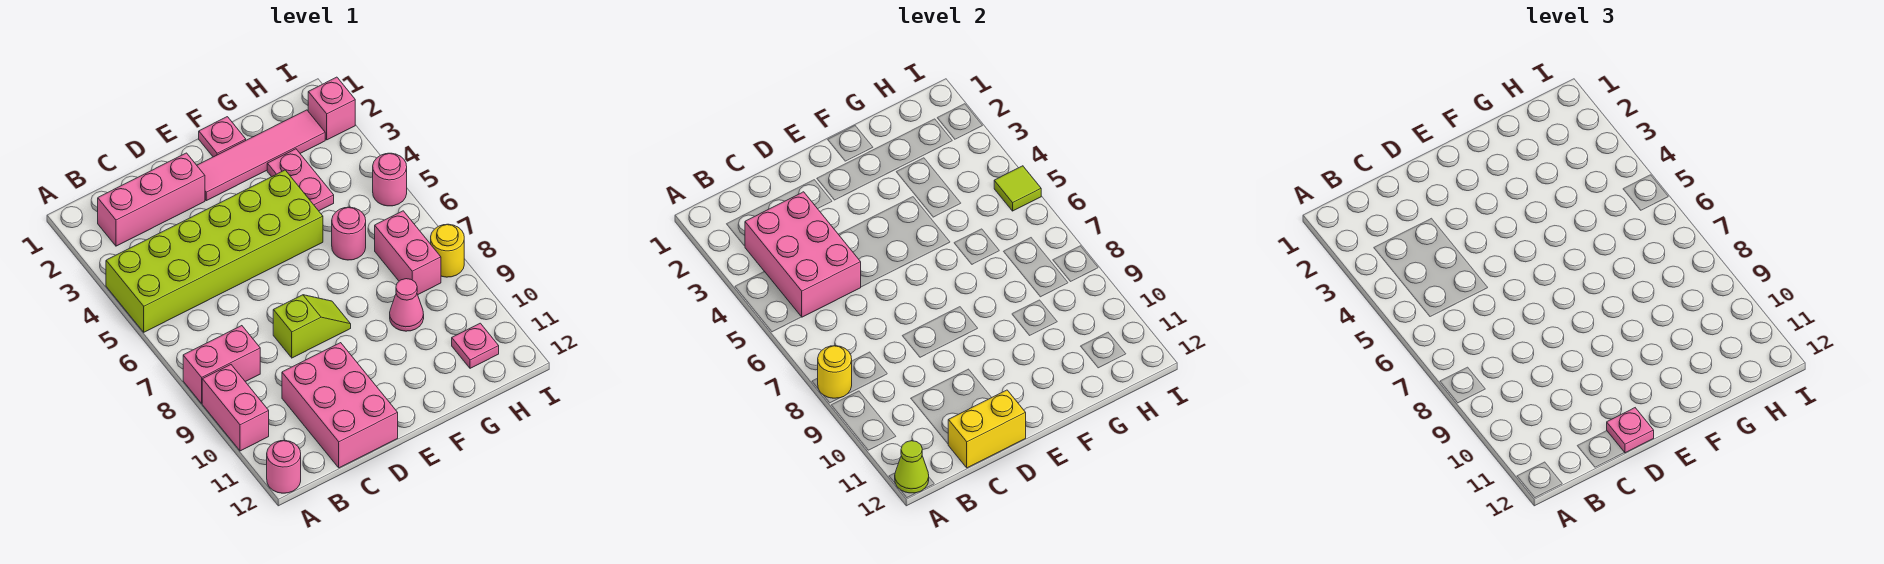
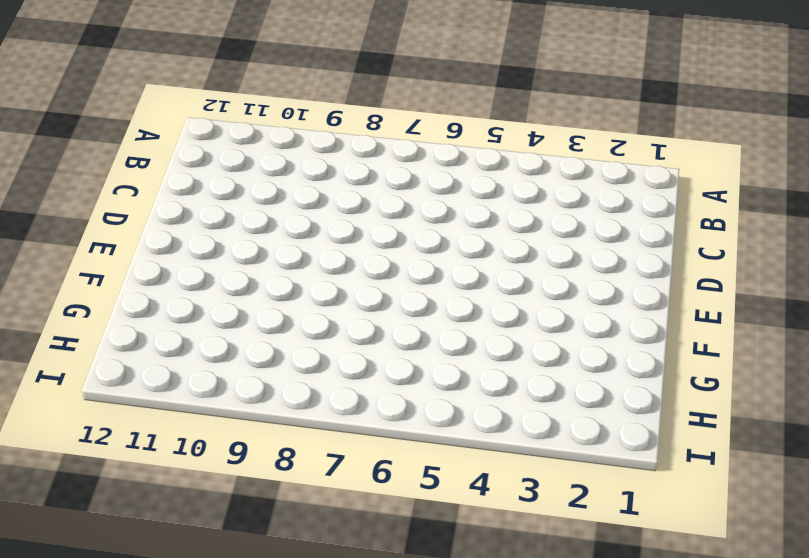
none -> lime brick A4:F5 level 1
none -> pink brick A8:B8 level 1
none -> pink brick A9:A10 level 1

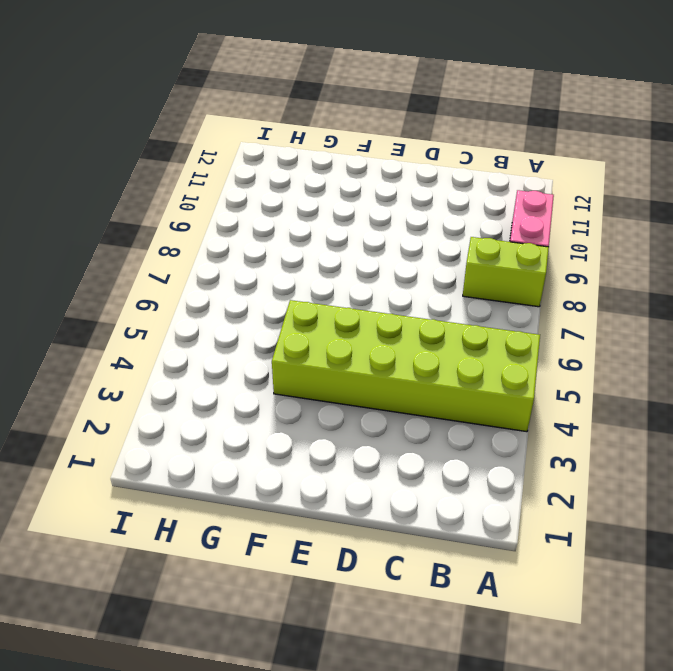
lime brick A8:B8 level 1 -> pink brick A8:B8 level 1
none -> pink round brick A12 level 1
none -> pink brick B2:D2 level 1
none -> pink brick C10:D12 level 1

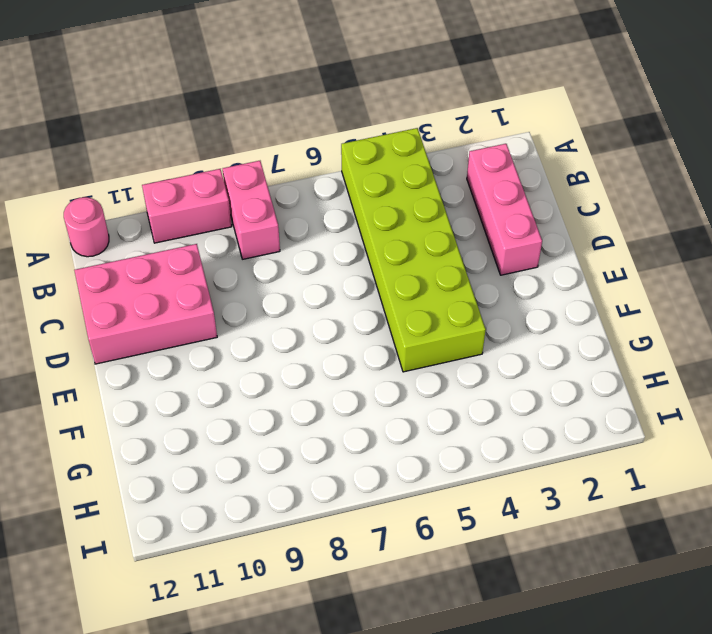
none -> lime slope D8:E8 level 1 top D
none -> pink tile E2:H2 level 1
none -> pink plate F1 level 1

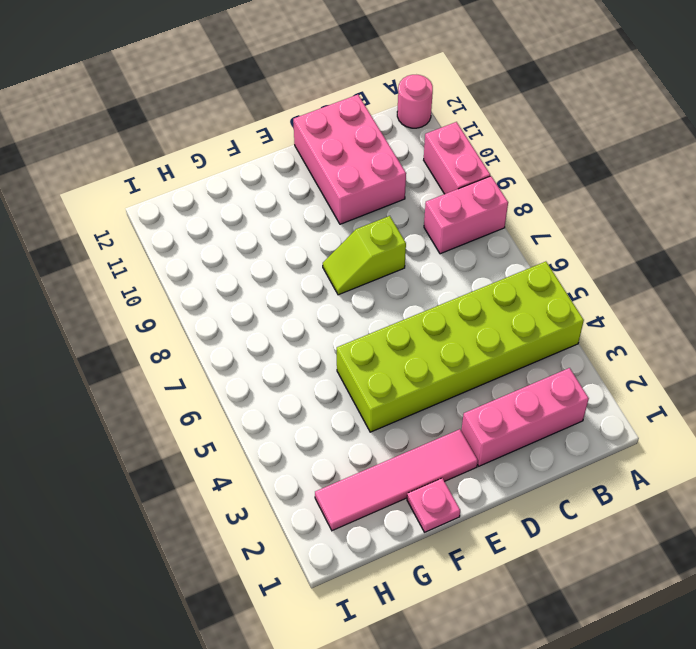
none -> pink plate G3:G4 level 1
none -> pink round brick G6 level 1
none -> pink cone G9 level 1

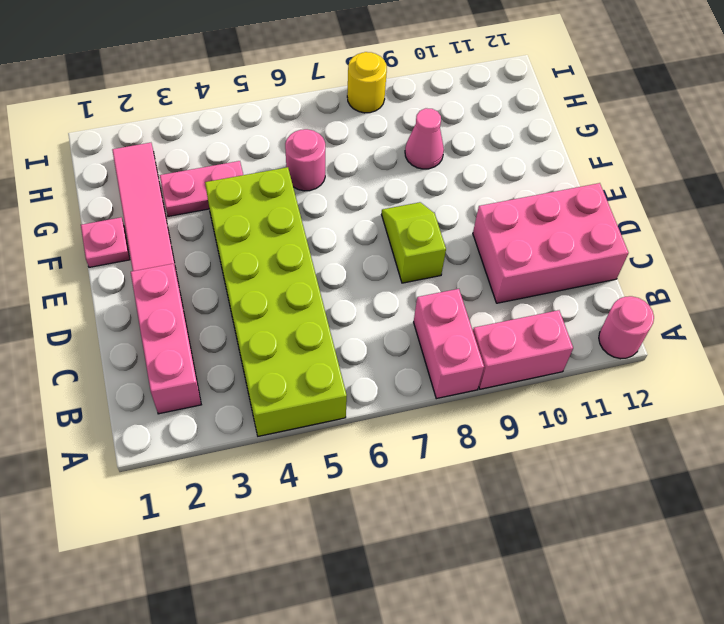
none -> pink brick H7:H8 level 1
none -> pink plate H11 level 1
none -> pink brick I2 level 1

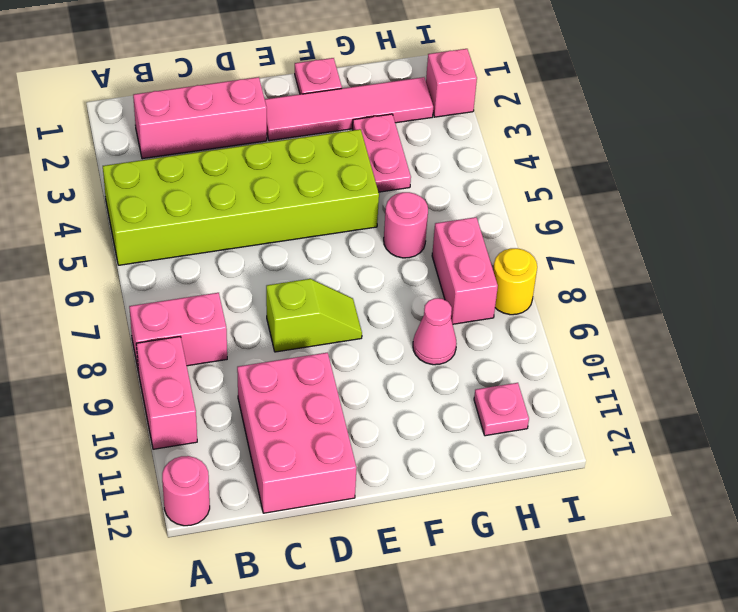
none -> pink round brick I5 level 1
none -> yellow round brick A8 level 2
none -> lime cone A12 level 2

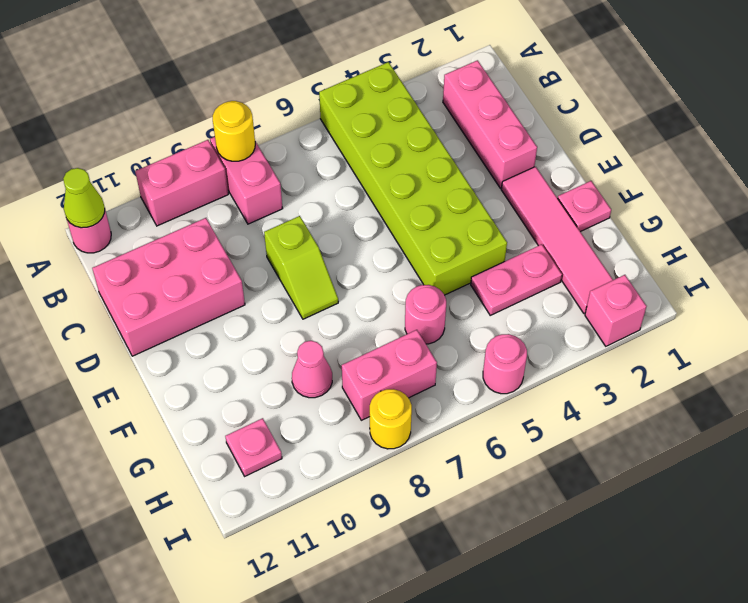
none -> pink brick B3:C5 level 2
none -> yellow brick C12:D12 level 2
none -> lime tile I5 level 2

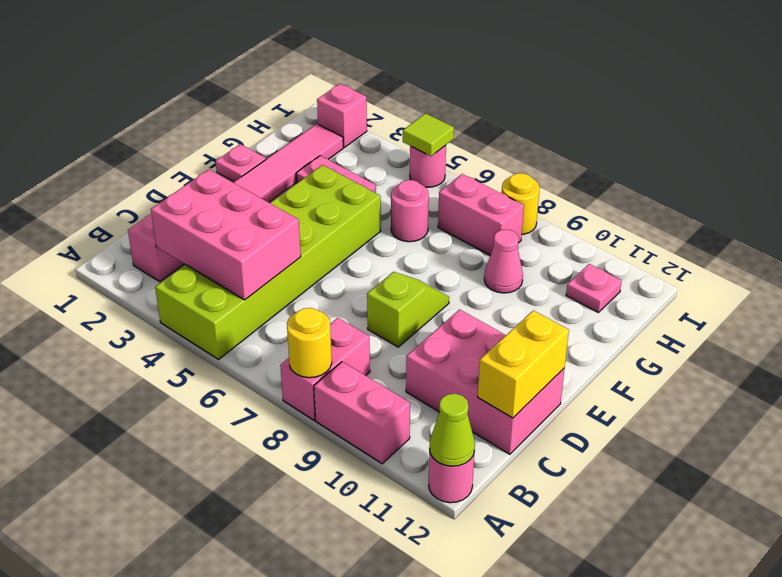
none -> pink plate D12 level 3

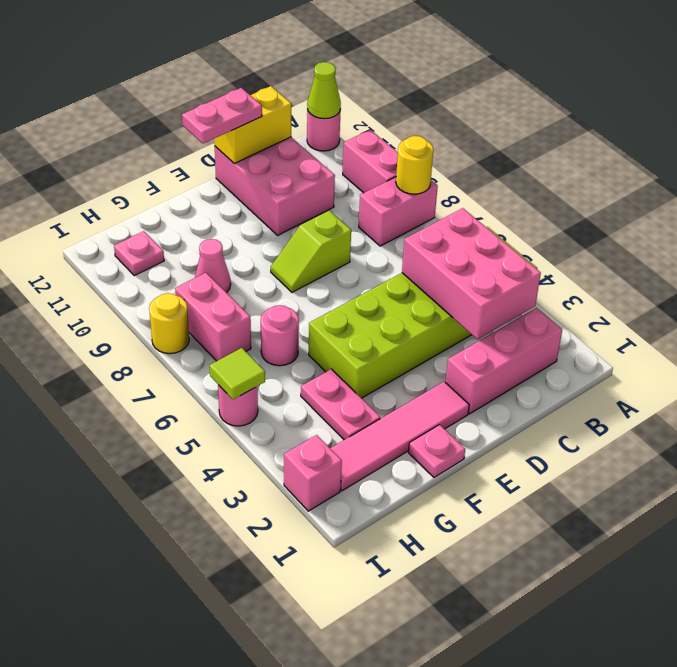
pink plate D12:E12 level 3 -> pink plate D12 level 3

